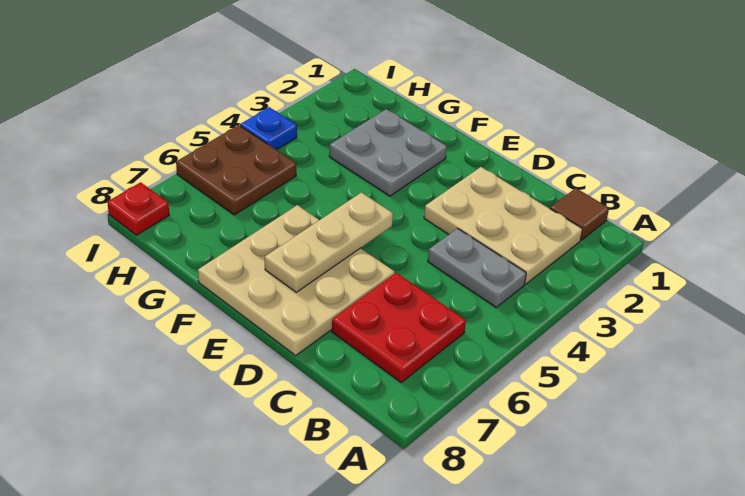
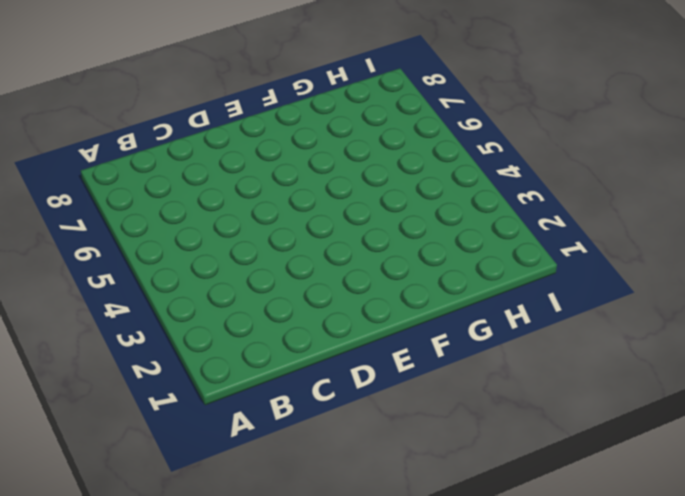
none -> brown tile B1 level 1
none -> tan plate B2:D3 level 1

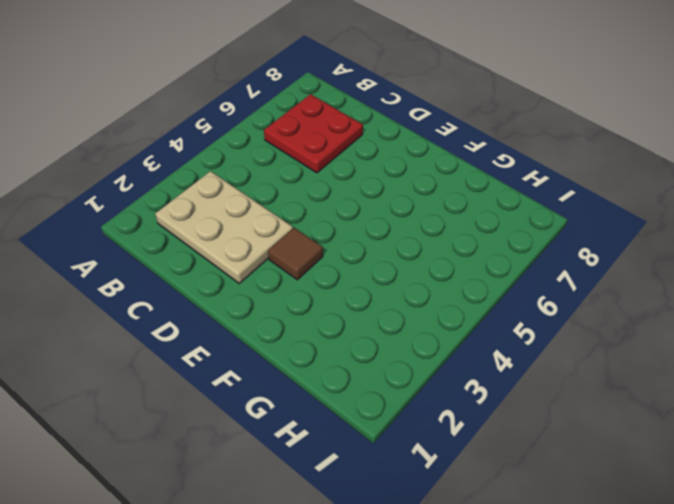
brown tile E3 level 1 -> brown tile B1 level 1
none -> grey plate B4:C4 level 1
none -> tan plate D6:F8 level 1

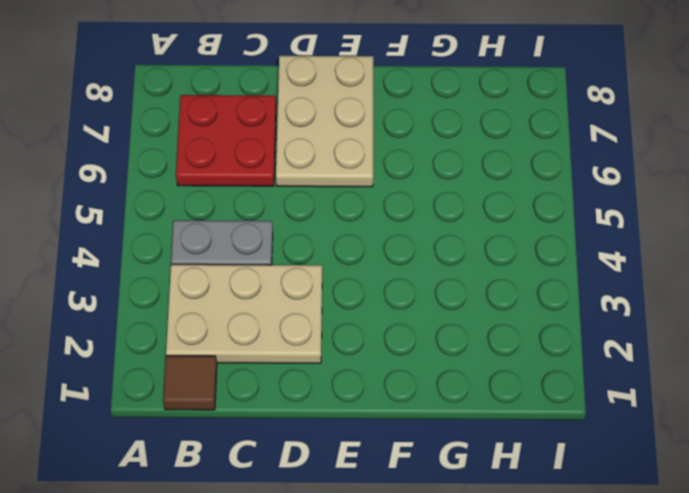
tan plate D6:E8 level 1 -> tan plate D6:F8 level 1
none -> grey plate F2:G3 level 1
none -> brown plate H5:I6 level 1

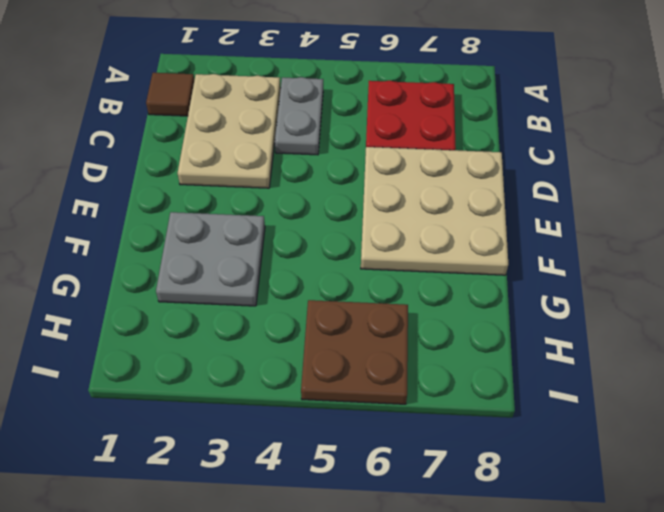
none -> blue plate I4 level 1
none -> red plate I8 level 1

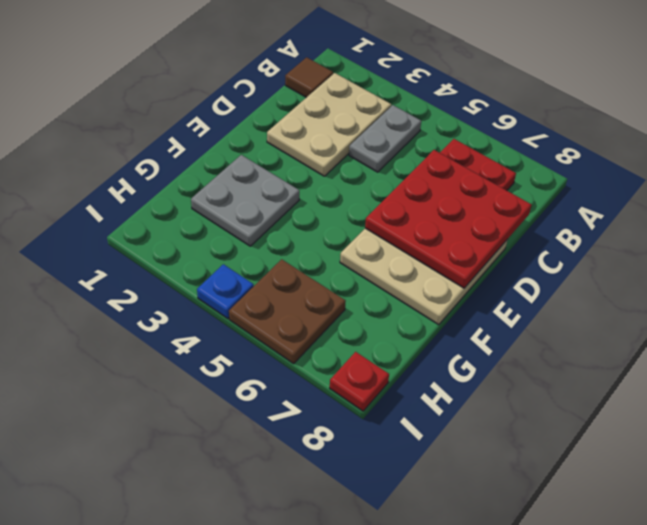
red plate C6:E8 level 2 -> tan plate E5:E7 level 2

